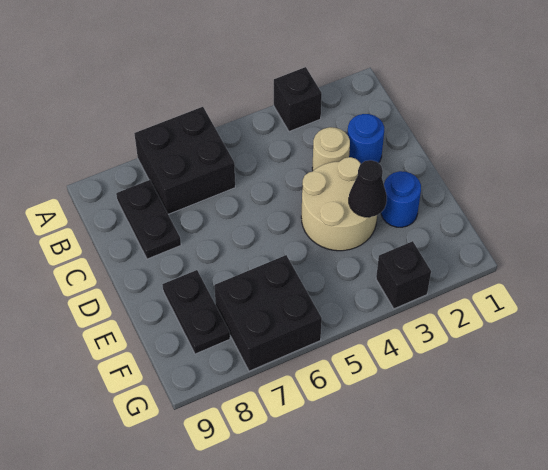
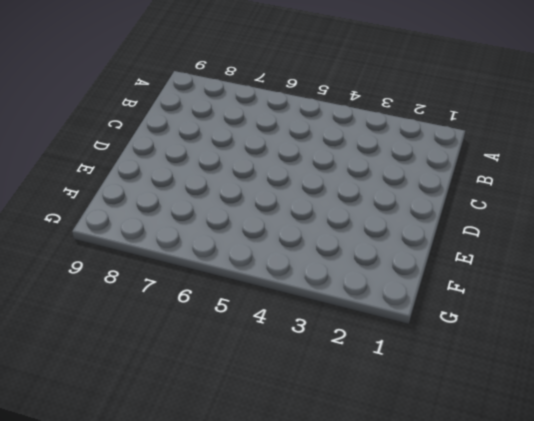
none -> black brick A3 level 1
none -> black brick A6:B7 level 1

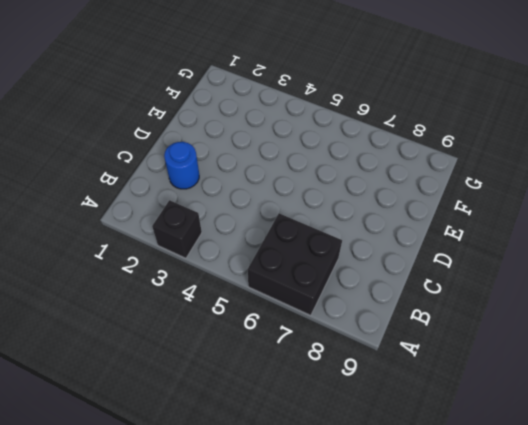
none -> black plate B8:C8 level 1
none -> tan round brick C3 level 1

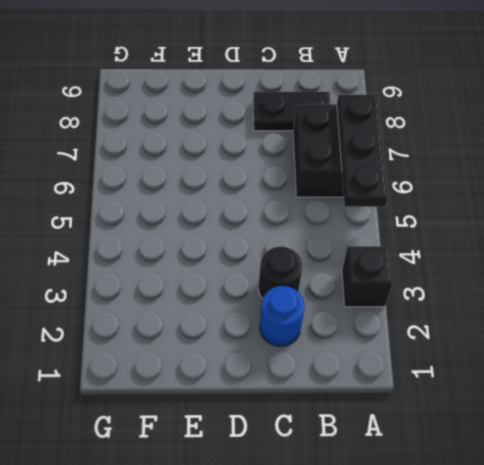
black plate A5:A7 level 2 -> none
black round brick C3 level 1 -> tan round brick C3 level 1
none -> tan round brick D3:E4 level 1
none -> blue round brick E2 level 1

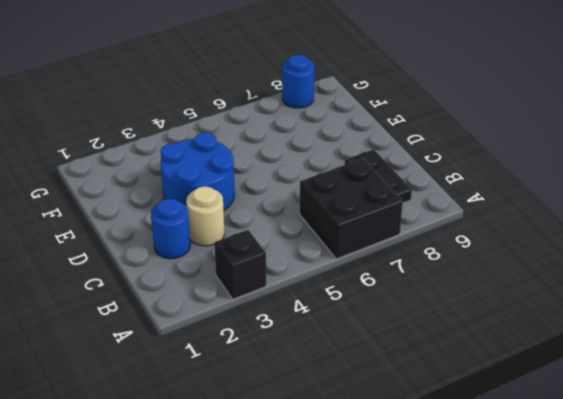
blue round brick D3:E4 level 1 -> tan round brick D3:E4 level 1
blue round brick G8 level 1 -> blue round brick E2 level 1
none -> black plate E8:F8 level 1
none -> black brick F6:G7 level 1

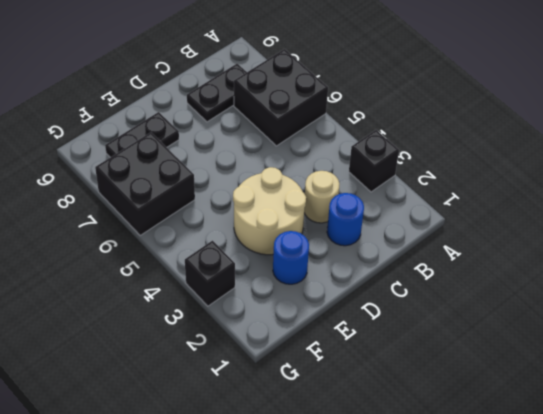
none -> black cone E3 level 2

